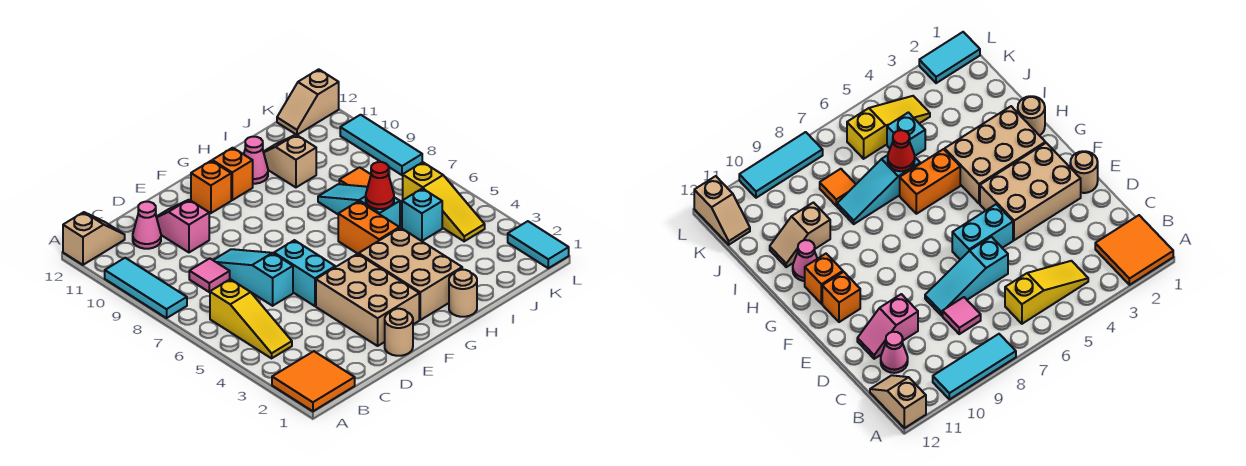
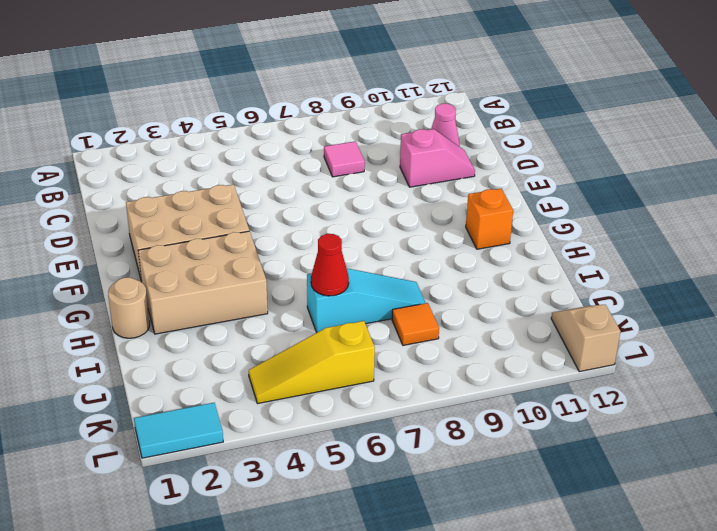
none -> orange tile A1:B2 level 1
none -> cyan tile A8:A10 level 1
none -> tan slope A12:B12 level 1 top A

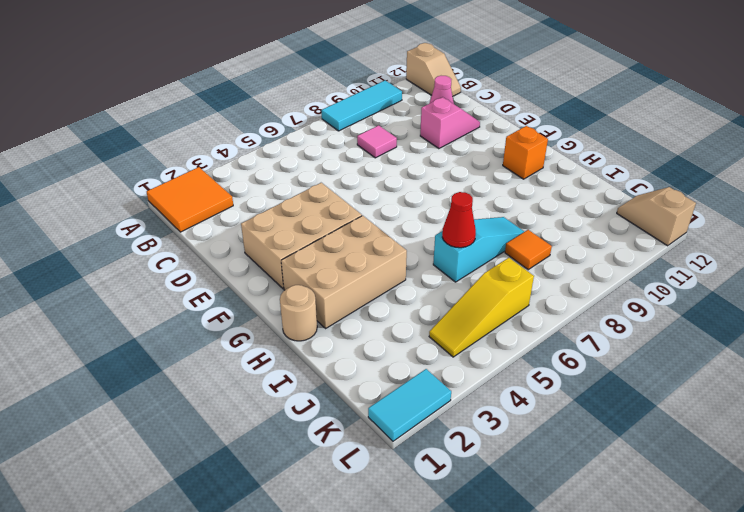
none -> yellow slope B4:B6 level 1 top 6
none -> cyan slope D6:D8 level 1 top 6
none -> tan round brick E1 level 1

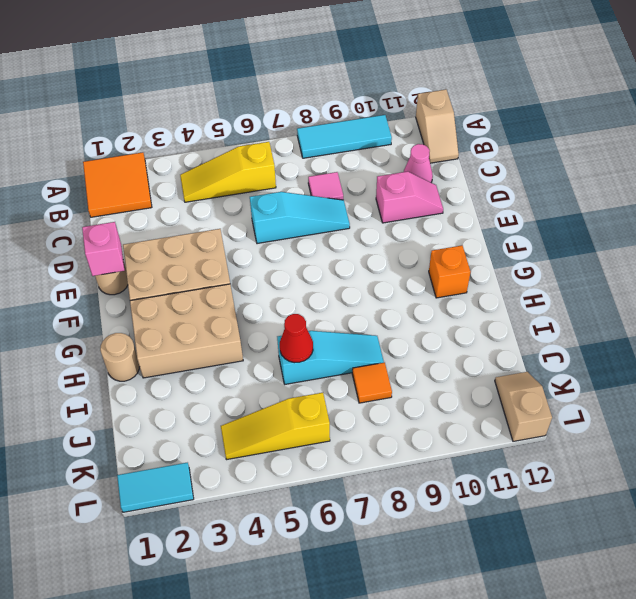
pink brick E1 level 2 -> none
none -> cyan brick E5:E6 level 1
none -> orange brick F11 level 1
none -> orange brick H5:H6 level 1

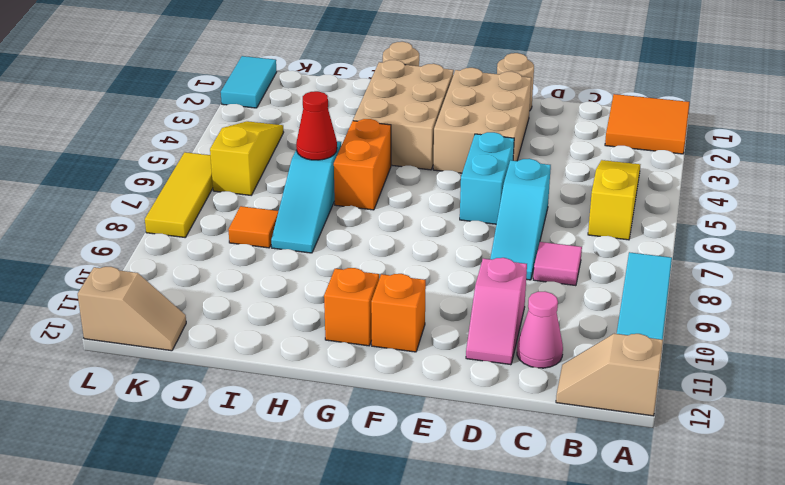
yellow tile L6:L8 level 1 -> cyan tile L8:L10 level 1
none -> pink cone H11 level 1
none -> tan slope I10:I11 level 1 top 10
none -> cyan brick J5 level 1

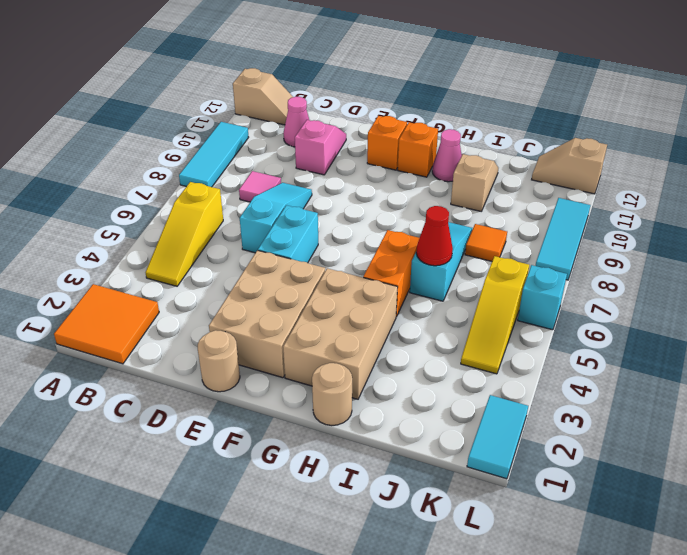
cyan brick L6 level 1 -> cyan brick J5 level 1

